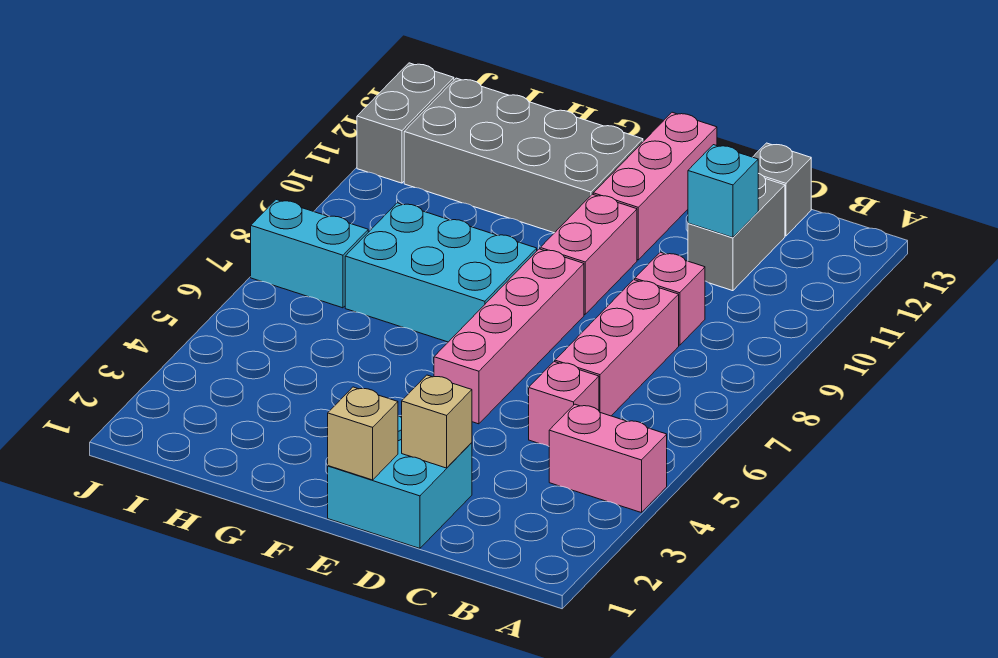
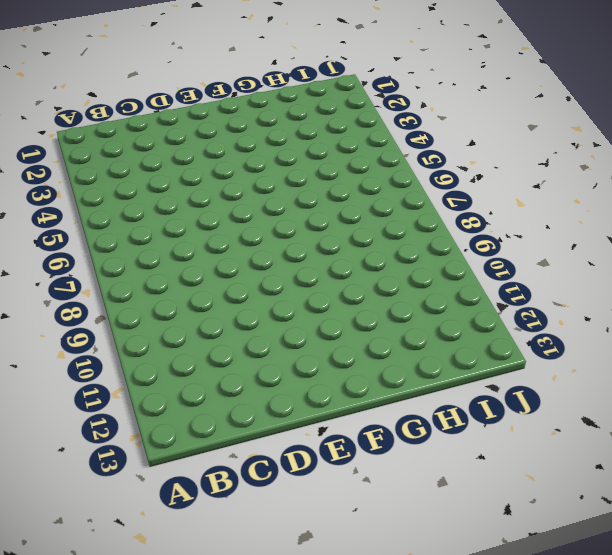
none -> pink brick A4:B4 level 1
none -> pink brick C5 level 1
none -> pink brick C6:C8 level 1

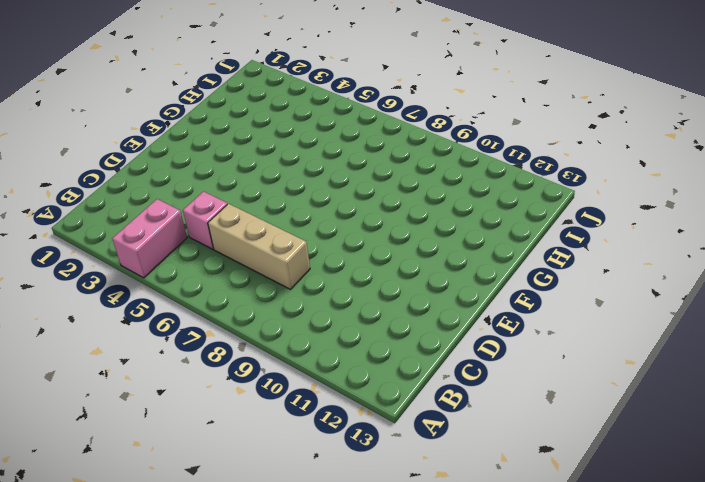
tan brick C6:C8 level 1 -> pink brick C6:C8 level 1
none -> pink brick C9 level 1
none -> grey brick C11:C12 level 1
none -> grey brick C13 level 1

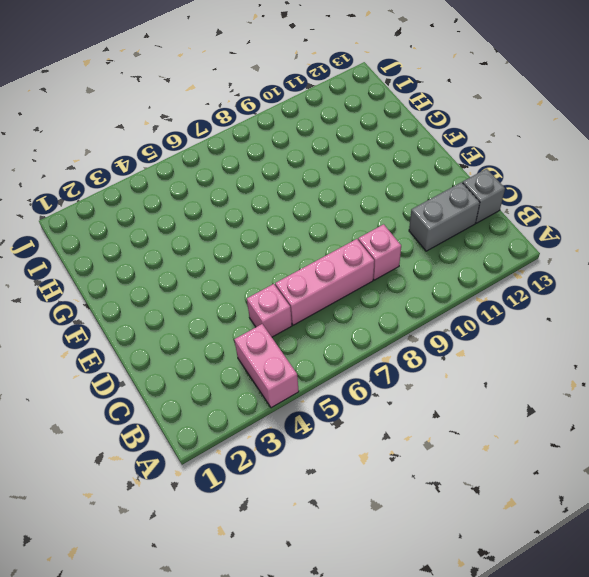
none -> cyan brick D1:E2 level 1
none -> pink brick E5:E8 level 1
none -> pink brick E9:E10 level 1

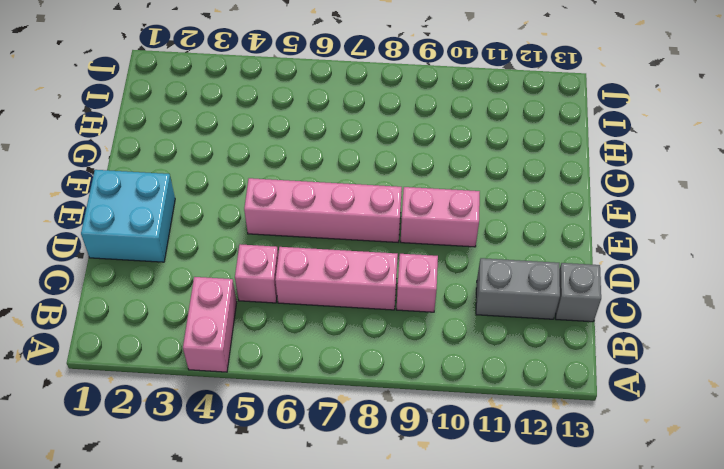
none -> pink brick E11:E13 level 1
none -> cyan brick F7:H8 level 1
none -> grey brick F11:I12 level 1

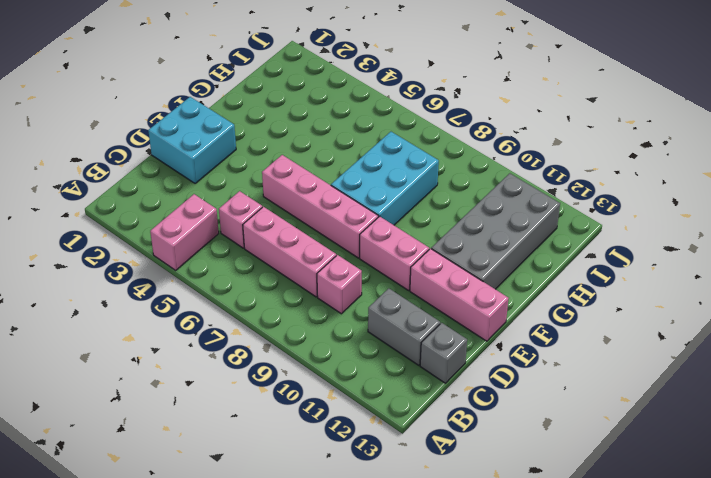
none -> cyan brick I7:J7 level 1
none -> grey brick J11:J12 level 1
none -> cyan brick C11 level 2

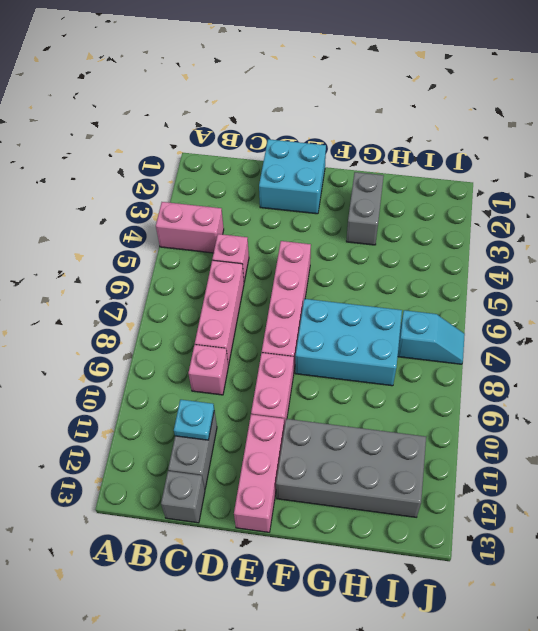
cyan plate C11 level 2 -> cyan brick C11 level 2
grey brick G2:G3 level 1 -> grey brick J11:J12 level 1
cyan slope I7:J7 level 1 top I -> cyan brick I7:J7 level 1
none -> tan brick D2 level 2
none -> tan brick E1 level 2

